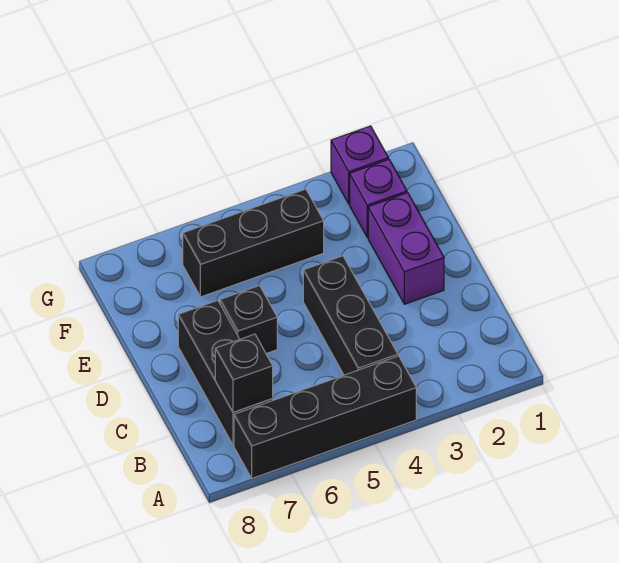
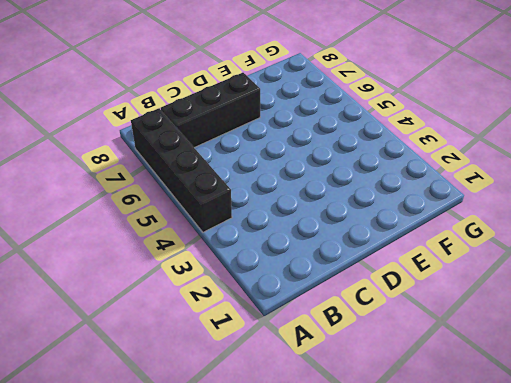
none -> black brick B4:D4 level 1
none -> purple brick D2:E2 level 1

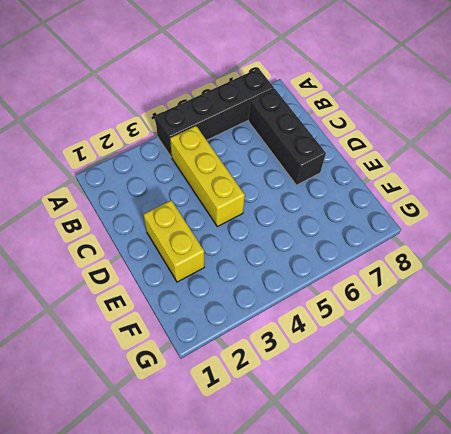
yellow brick B4:D4 level 1 -> black brick B4:D4 level 1
yellow brick D2:E2 level 1 -> purple brick D2:E2 level 1
none -> black brick D6 level 1
none -> purple brick F2 level 1

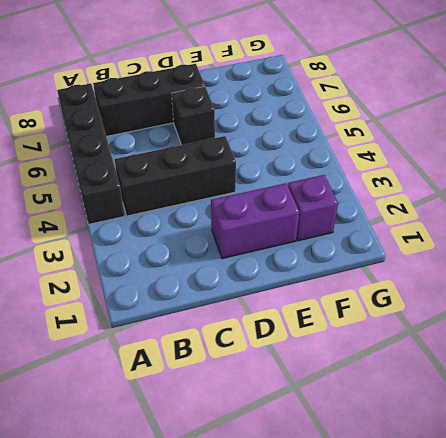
none -> black brick F4:F6 level 1
none -> purple brick G2 level 1

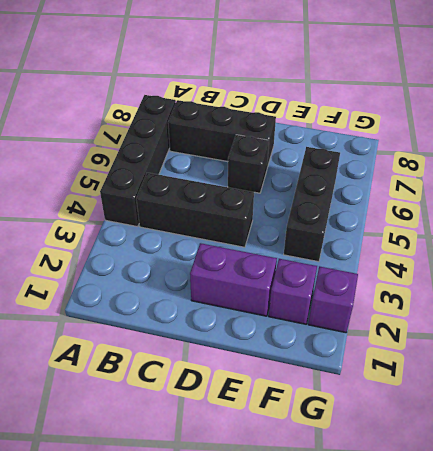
none -> black brick B7 level 2

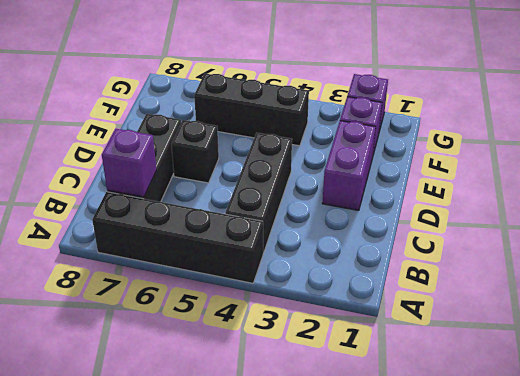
purple brick B7 level 2 -> black brick B7 level 2

